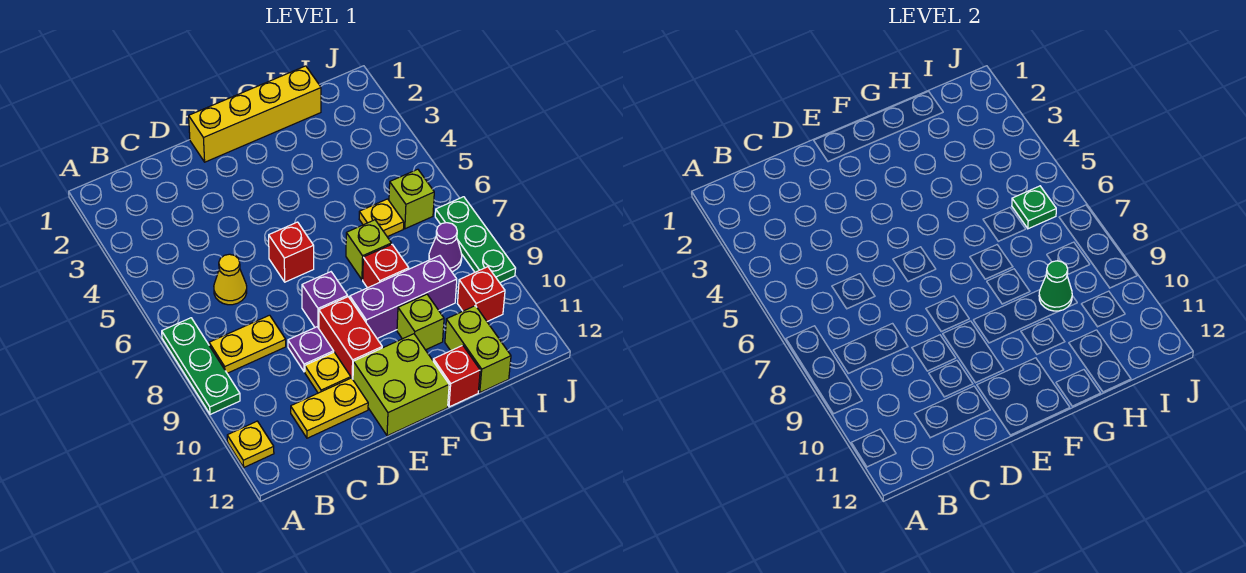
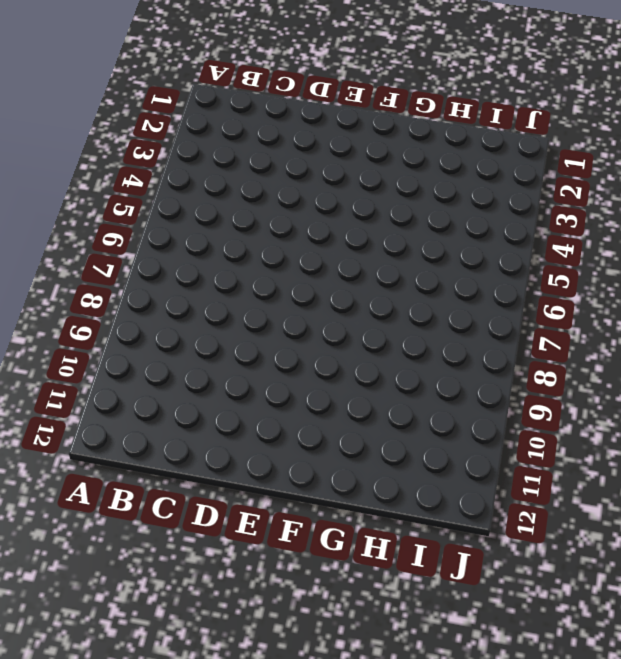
none -> green plate A7:A9 level 1
none -> yellow plate A11 level 1
none -> yellow plate B8:C8 level 1

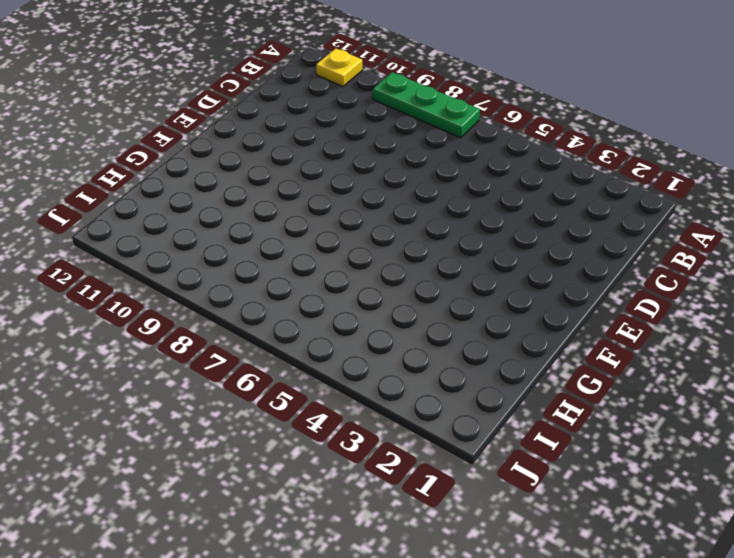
none -> yellow plate B8:C8 level 1
none -> yellow cone C6 level 1
none -> yellow plate C11:D11 level 1

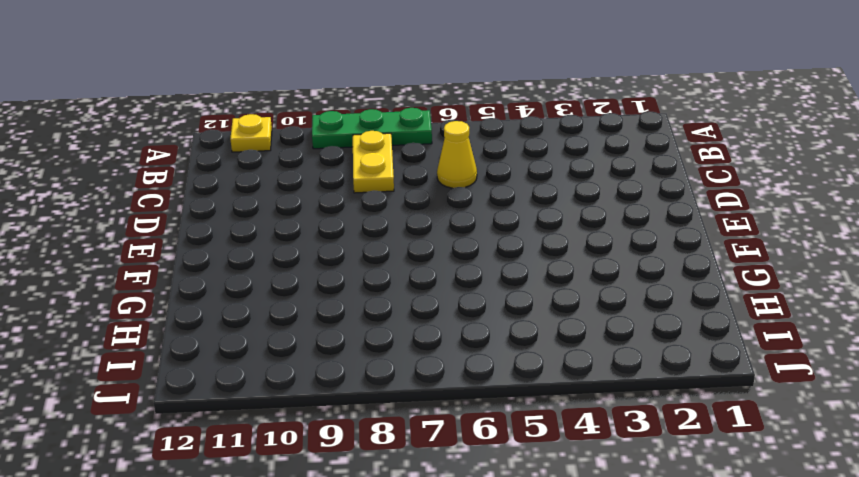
none -> yellow plate C11:D11 level 1
none -> purple plate D9 level 1
none -> yellow plate D10 level 1

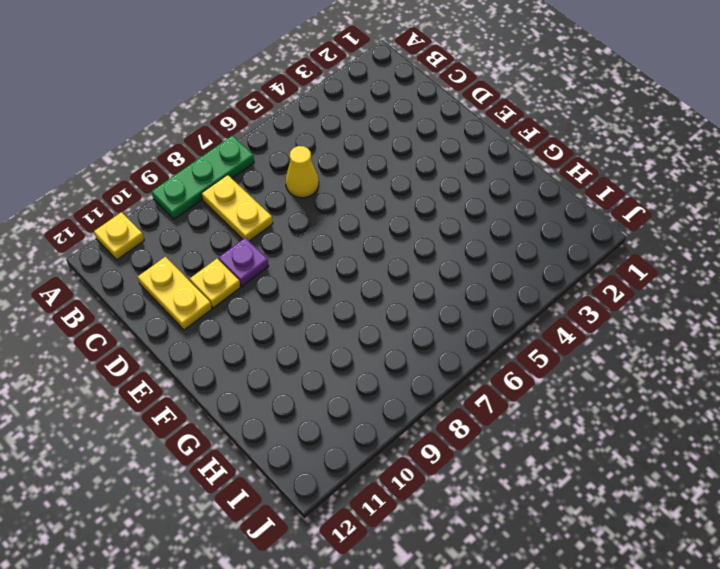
none -> yellow brick E1:H1 level 1
none -> red brick E6 level 1
none -> purple brick E8 level 1

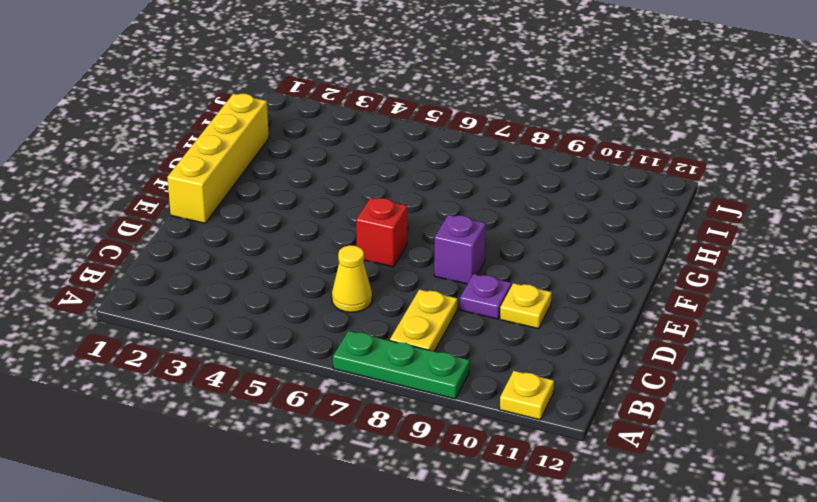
none -> yellow plate C11:D11 level 1
none -> red brick E9:E10 level 1
none -> lime brick E11:F12 level 1

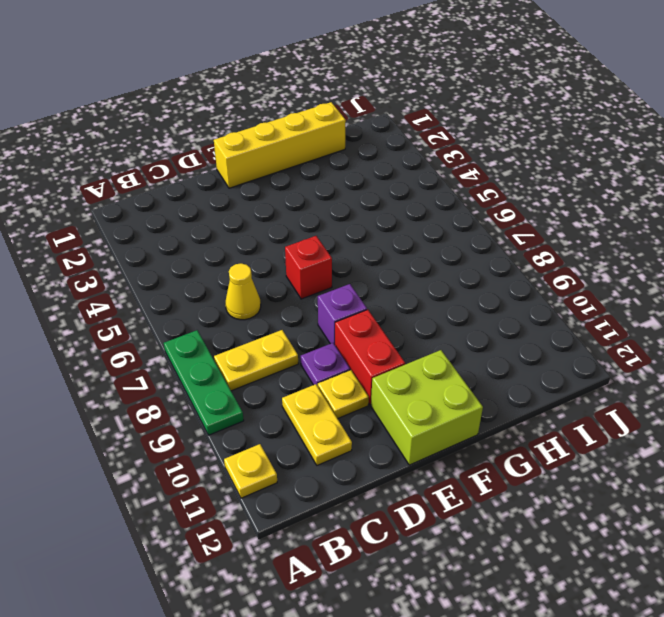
yellow plate C10:C11 level 1 -> yellow plate C11:D11 level 1
none -> purple brick F9:H9 level 1
none -> lime brick G7 level 1
none -> red brick G8 level 1

